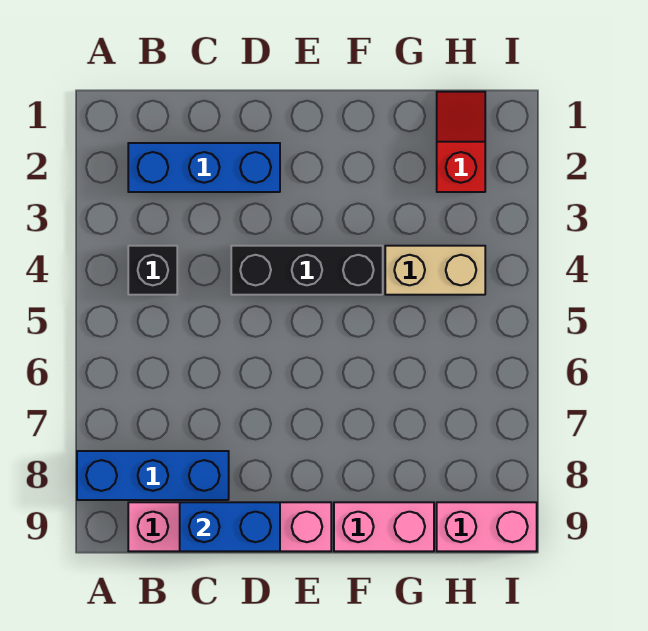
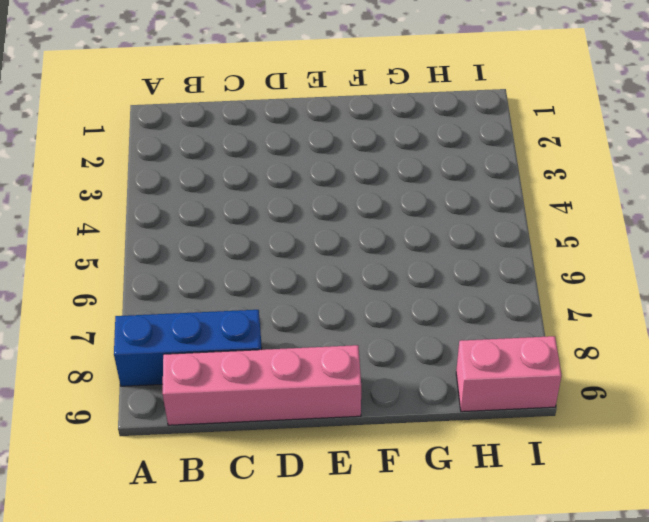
none -> blue brick B2:D2 level 1
none -> black brick B4 level 1

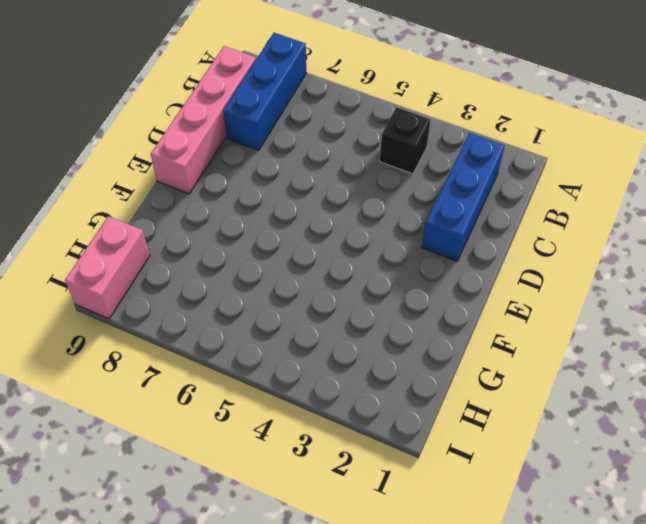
none -> black brick D4:F4 level 1
none -> pink brick F9:G9 level 1

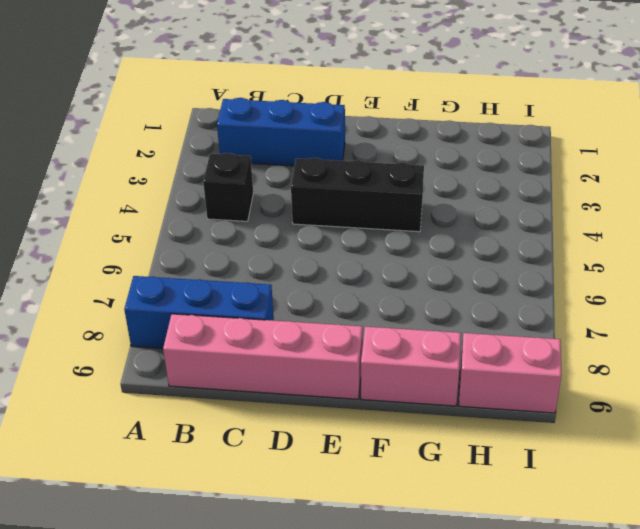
none -> tan brick G4:H4 level 1
none -> red slope H1:H2 level 1 top 2

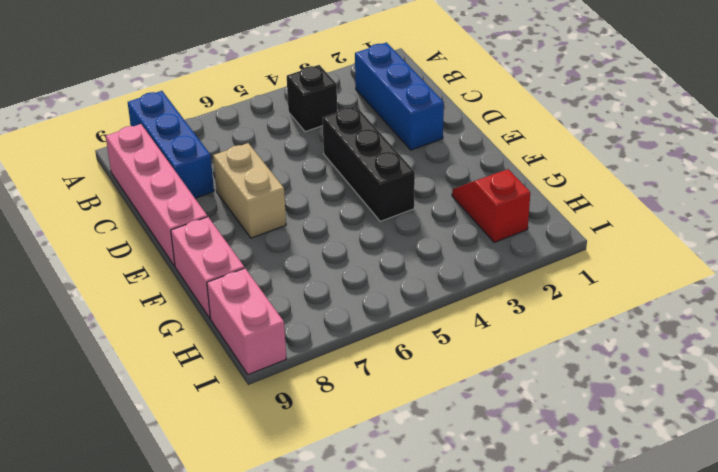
tan brick D7:E7 level 1 -> tan brick G4:H4 level 1
red slope G2:H2 level 1 top H -> red slope H1:H2 level 1 top 2
none -> blue brick C9:D9 level 2

